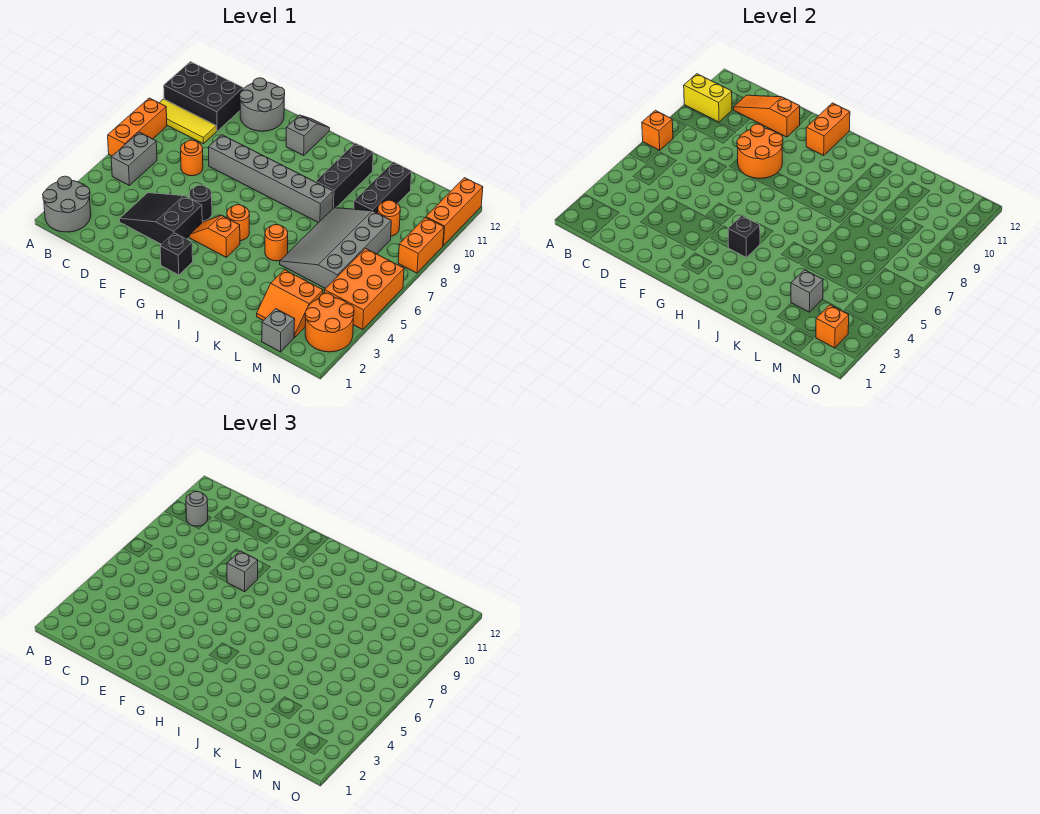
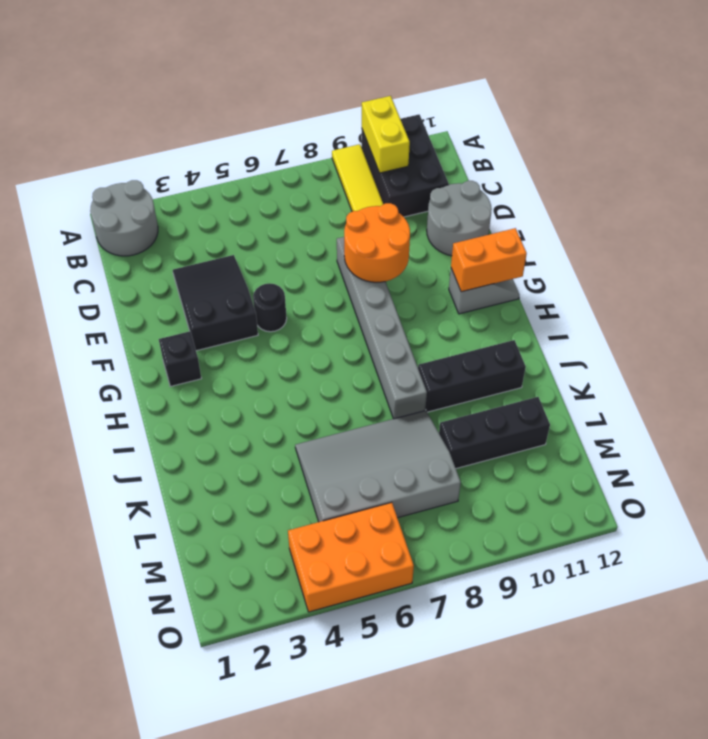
none -> orange brick A6:A8 level 1
none -> grey brick B5:B6 level 1
none -> orange round brick D7 level 1
none -> orange slope G4:H4 level 1 top H

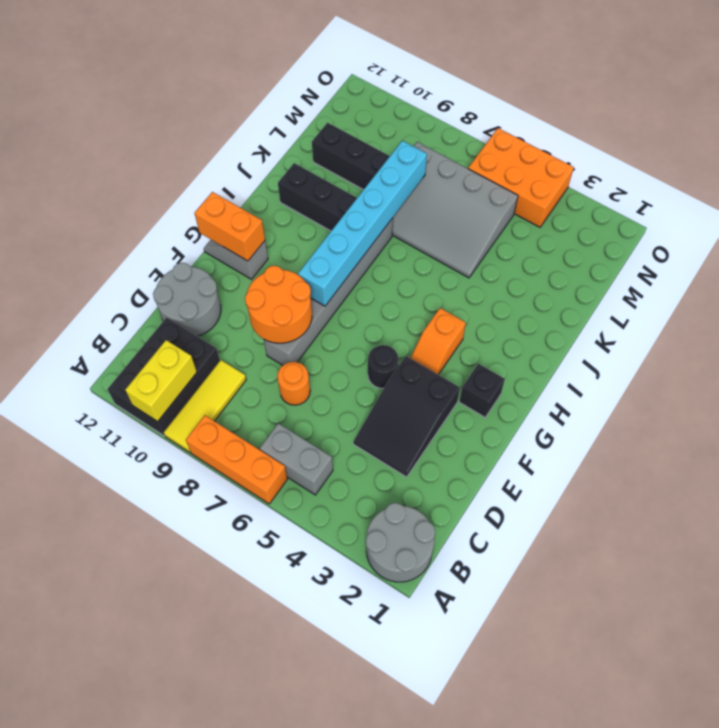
cyan brick G8:L8 level 2 -> none
none -> orange round brick H5 level 1
none -> orange round brick J5 level 1
none -> orange slope L2:M3 level 1 top 3
none -> grey brick M1 level 1

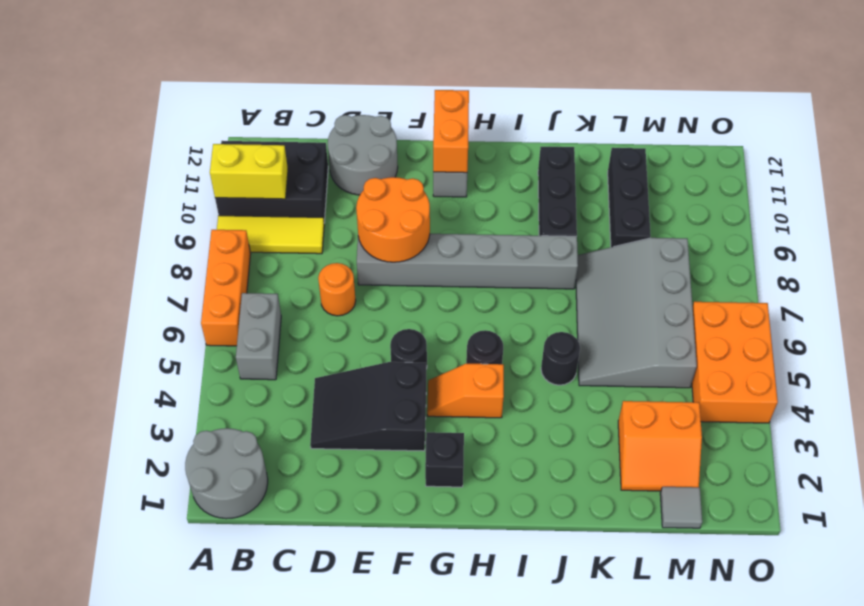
black round brick H5 level 1 -> orange round brick H5 level 1
black round brick J5 level 1 -> orange round brick J5 level 1
grey tile M1 level 1 -> grey brick M1 level 1
none -> orange round brick M9 level 1
none -> orange round brick N2:O3 level 1
none -> orange brick O8:O9 level 1
none -> orange brick O10:O12 level 1

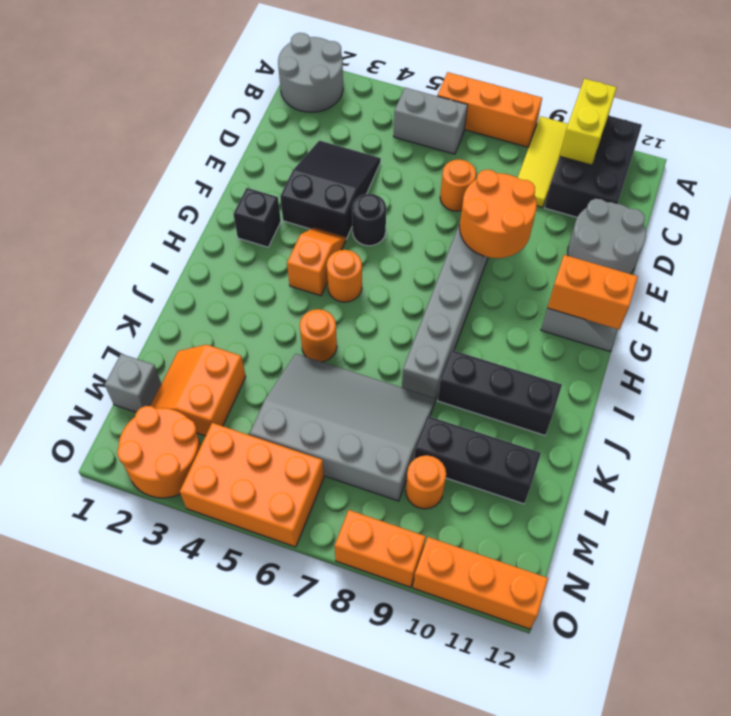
none -> orange brick A7 level 2
none -> orange slope C11:E11 level 2 top E
none -> black brick H4 level 2
none -> grey brick L3 level 2

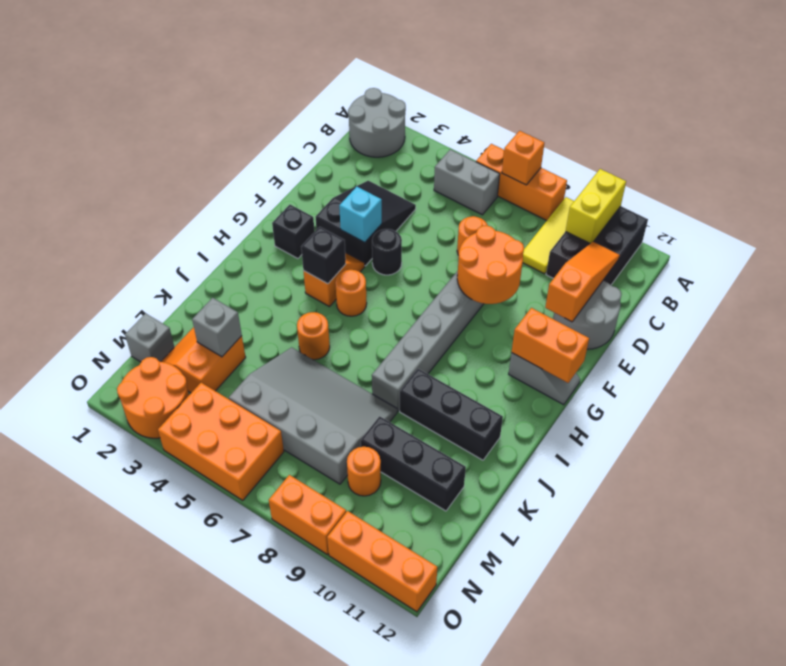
cyan brick F4 level 2 -> none
none -> orange brick N2 level 2
none -> grey round brick B10 level 3
none -> grey brick F8 level 3

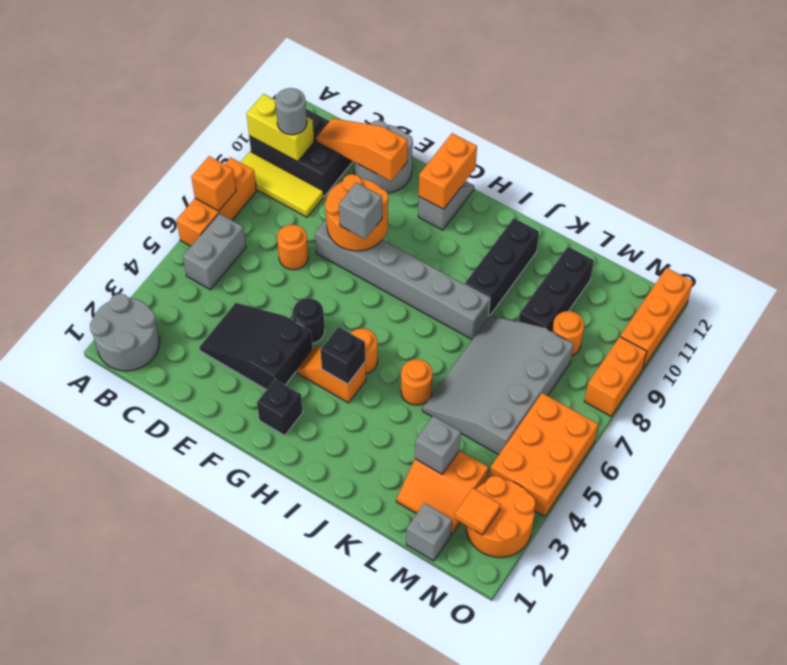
orange tile N2 level 2 -> orange brick N2 level 2

